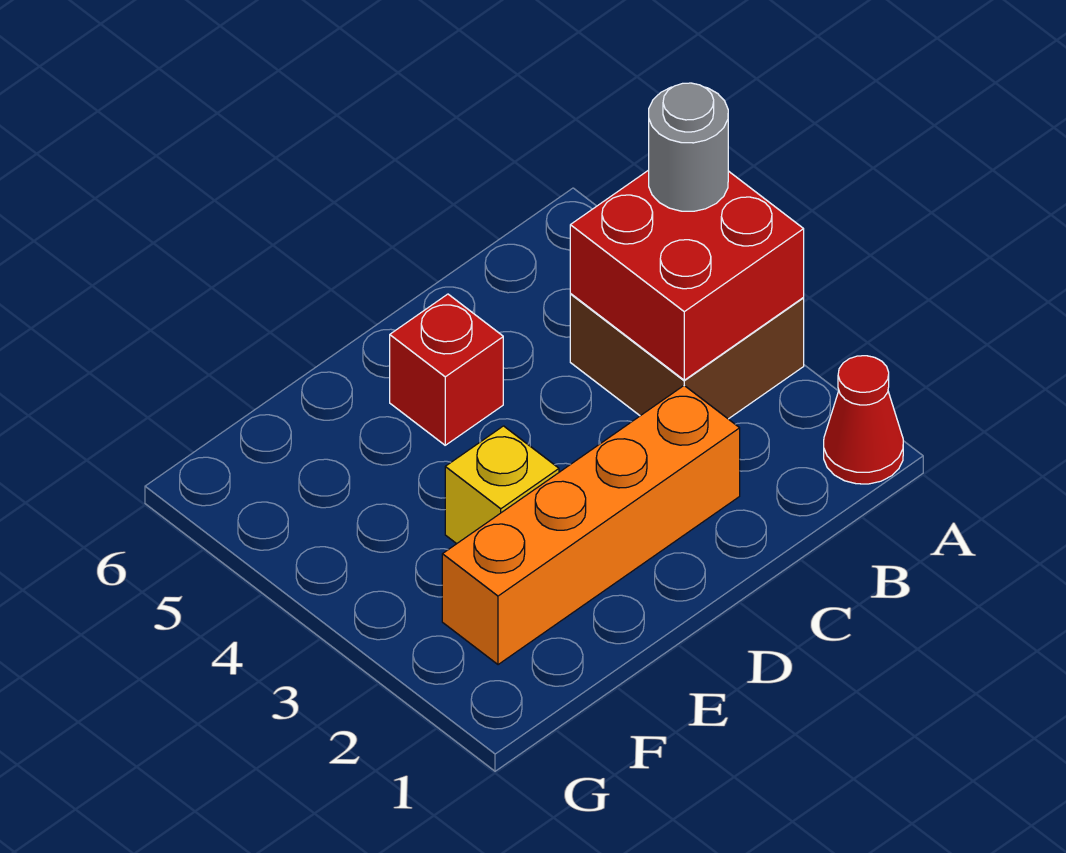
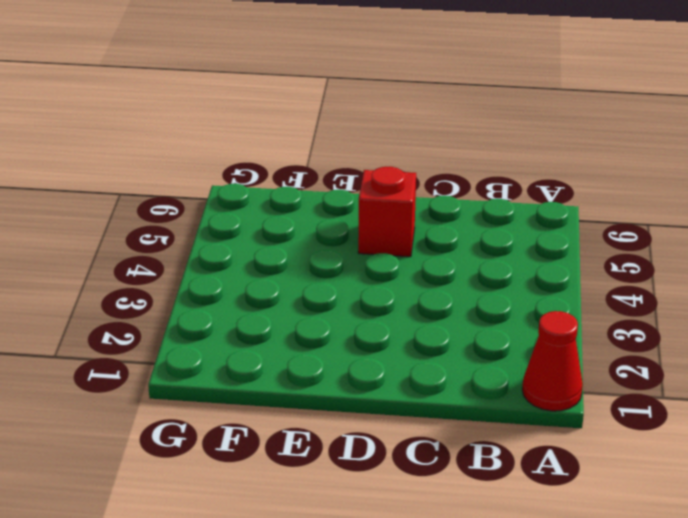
none -> brown brick A3:B4 level 1
none -> orange brick C2:F2 level 1

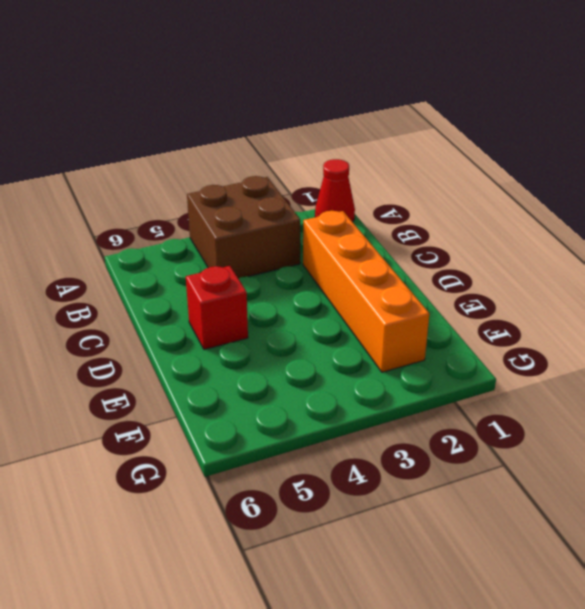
none -> yellow brick E3 level 1
none -> red brick A3:B4 level 2

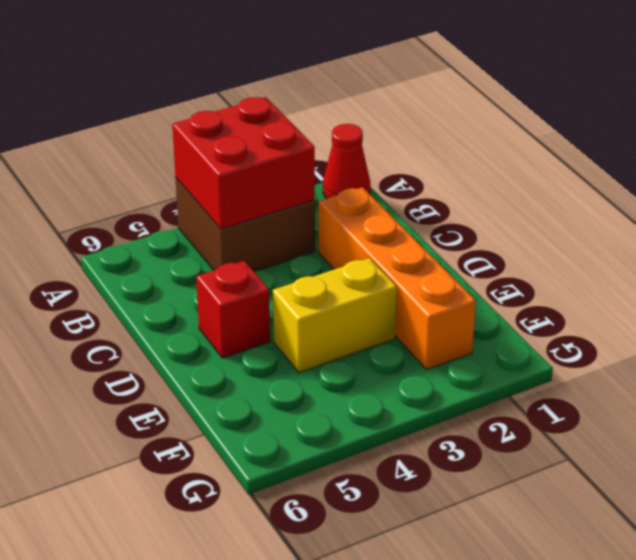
yellow brick E3:E4 level 1 -> yellow brick E3 level 1
none -> grey round brick A4 level 3

